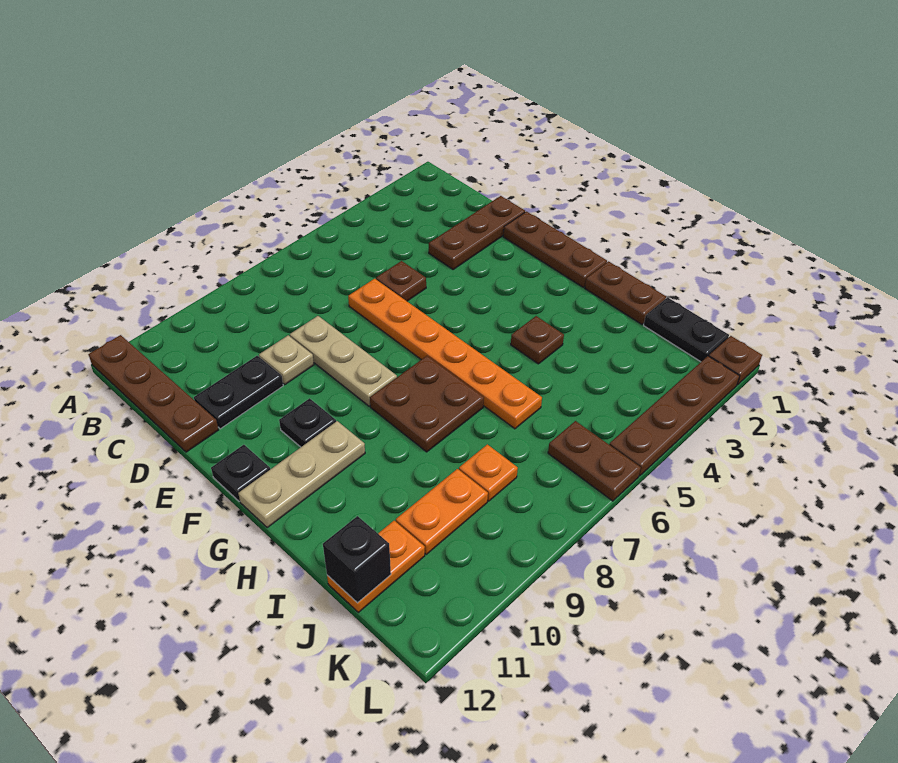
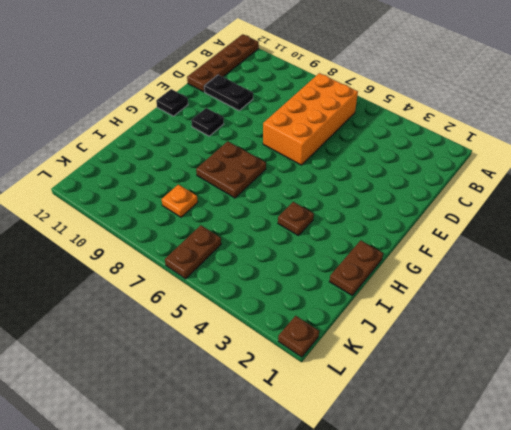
orange brick B6:E7 level 1 -> orange plate D6:I6 level 1
none -> brown plate D1:D3 level 1
none -> brown plate D5 level 1
none -> tan plate D8:F8 level 1

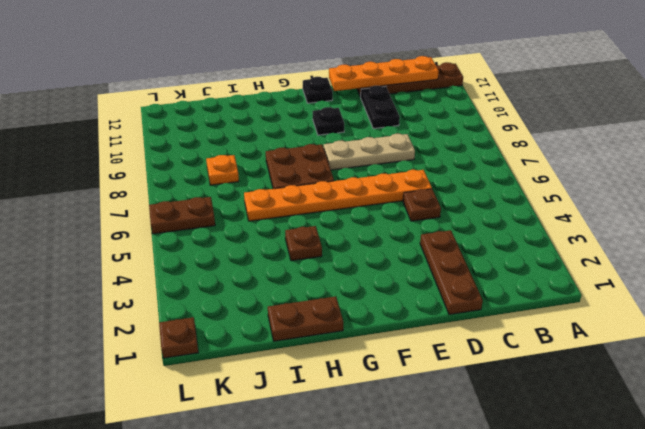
orange plate B12:E12 level 2 -> none
none -> tan plate D9 level 1
none -> brown plate E1:G1 level 1
none -> tan plate G10:G12 level 1

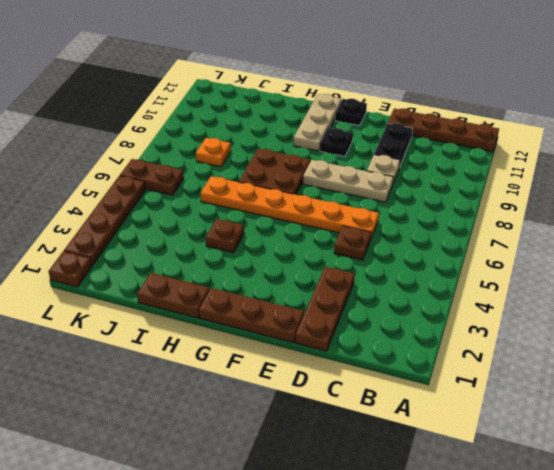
none -> black plate J1:K1 level 1
none -> orange plate J9:J10 level 1
none -> orange plate J11:J12 level 1

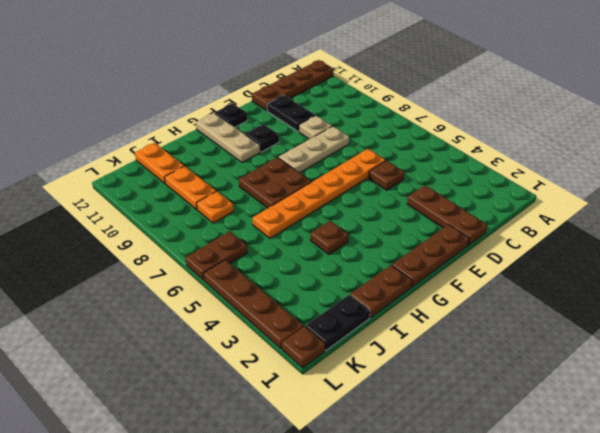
none -> black brick J12 level 2

